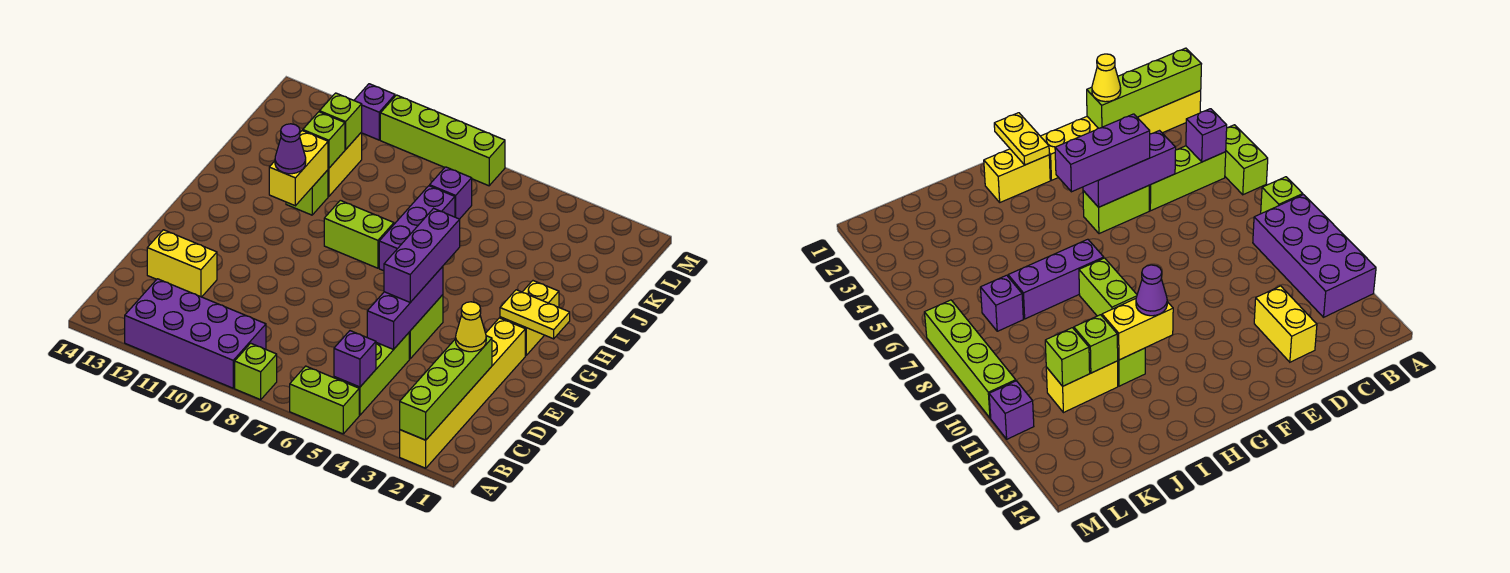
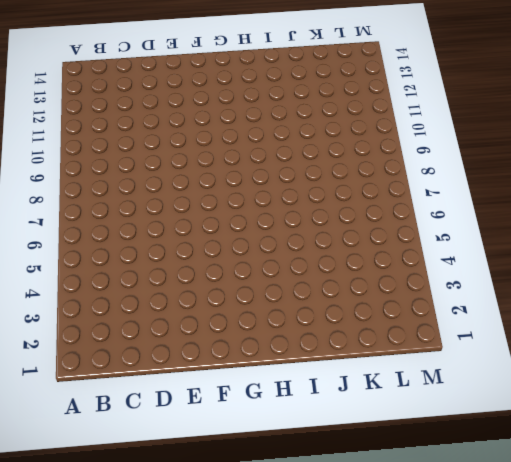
none -> yellow brick A2:F2 level 1
none -> lime brick A5:A6 level 1
none -> lime brick A8 level 1

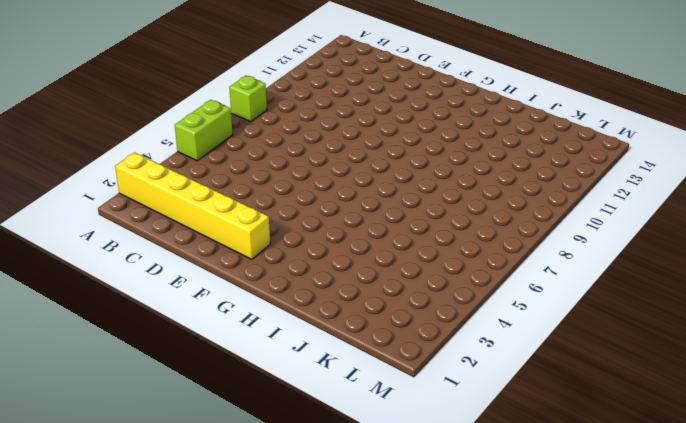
none -> purple brick A9:B12 level 1
none -> lime brick B5:D5 level 1
none -> yellow brick D12:D13 level 1

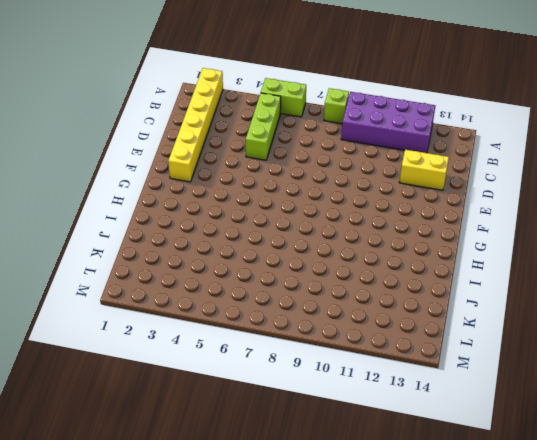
none -> lime brick E5:F5 level 1
none -> yellow brick G2:H2 level 1
none -> purple brick H7:J7 level 1

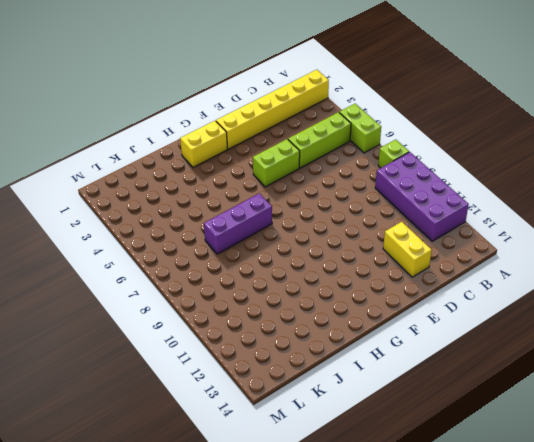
none -> lime brick H8:H9 level 1
none -> lime brick I11 level 1
none -> yellow brick J11:K11 level 1

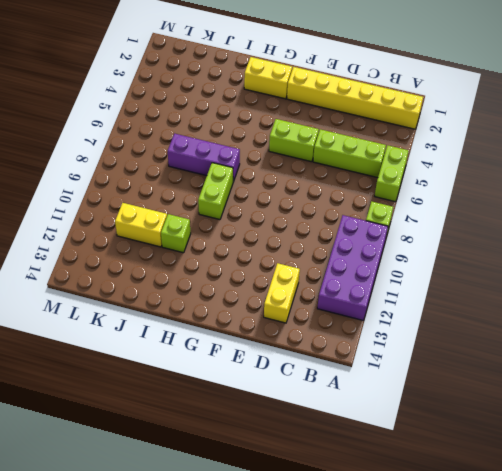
none -> purple brick K7 level 1
none -> lime brick M7:M10 level 1
none -> purple brick M11 level 1

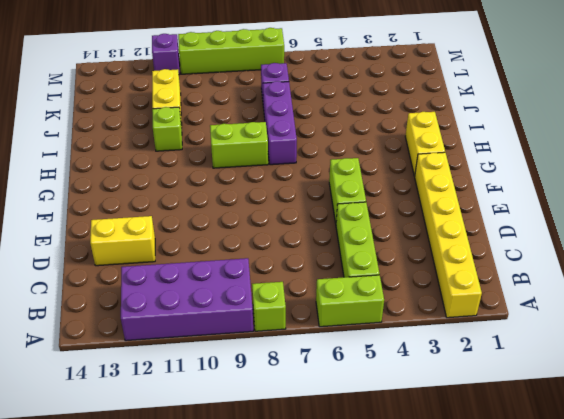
none -> lime brick A2:D2 level 2
none -> purple brick B5 level 2
none -> purple brick D5:F5 level 2

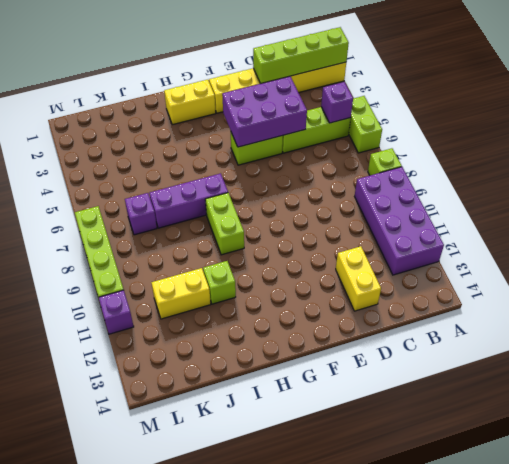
purple brick D4:F5 level 2 -> purple brick D5:F5 level 2
none -> yellow plate G1:G2 level 2
none -> yellow brick H11:I11 level 2
none -> lime brick J11 level 2

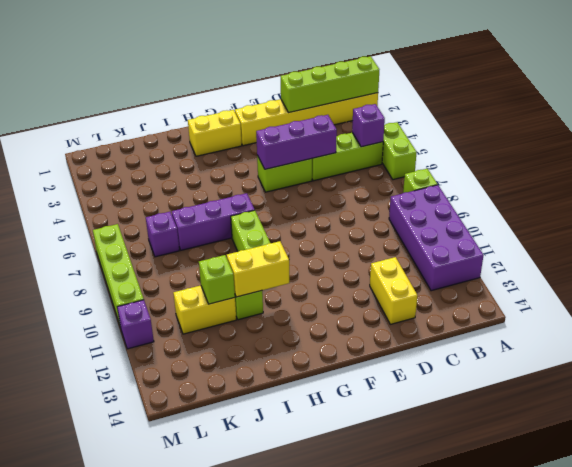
none -> yellow plate G1:G2 level 2
none -> lime brick K11 level 2
none -> yellow cone D2 level 3

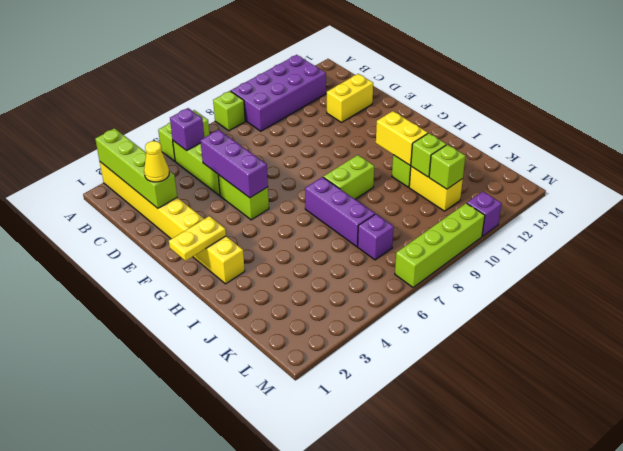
none -> purple brick E5:G5 level 3
none -> purple cone H11 level 3

